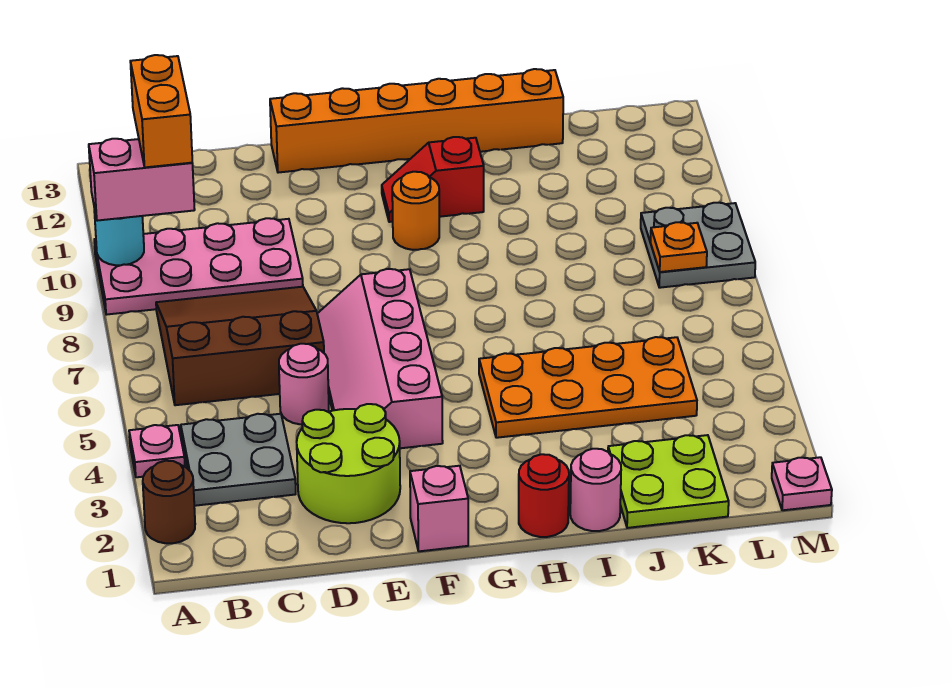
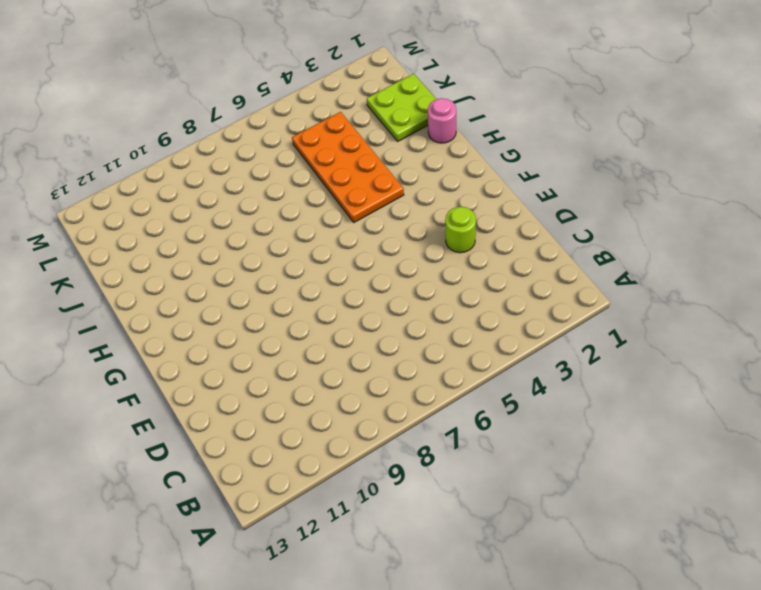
lime round brick E3 level 1 -> lime round brick D2:E3 level 1
none -> brown round brick A2 level 1
none -> pink plate A4 level 1
none -> pink plate A9:D10 level 1

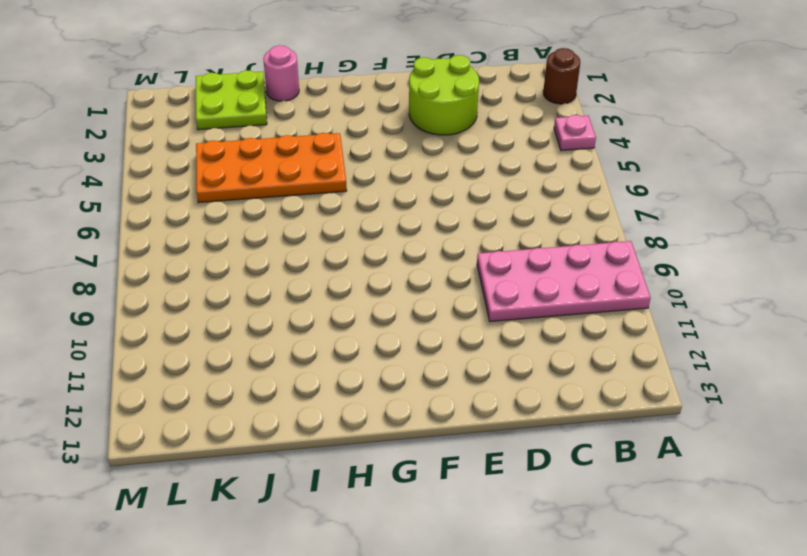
none -> grey plate B3:C4 level 1
none -> brown slope B6:D8 level 1 top 6
none -> pink round brick D5 level 1

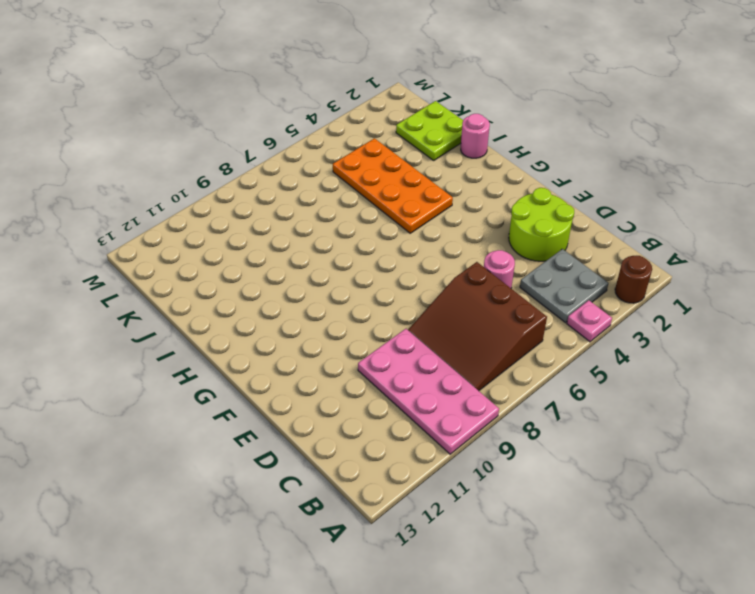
none -> pink slope E4:F7 level 1 top F
none -> orange brick E13:J13 level 1
none -> pink brick F1 level 1

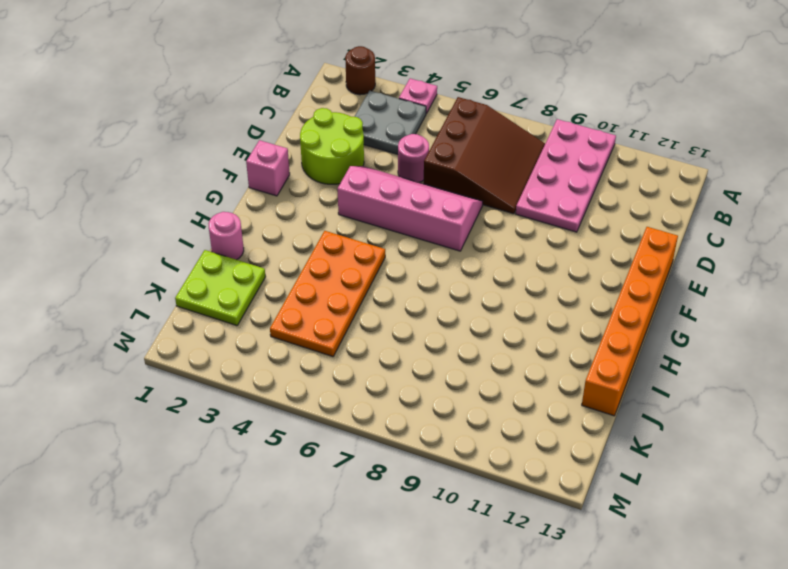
none -> orange round brick G10 level 1
none -> red slope G11:H11 level 1 top H
none -> red round brick H1 level 1

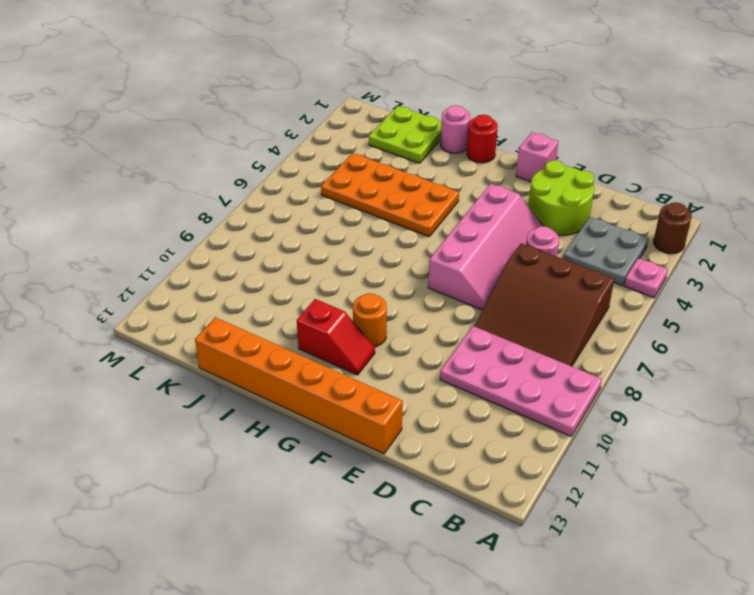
none -> grey plate L8:M9 level 1
none -> pink plate M1 level 1
none -> cyan round brick A10 level 2

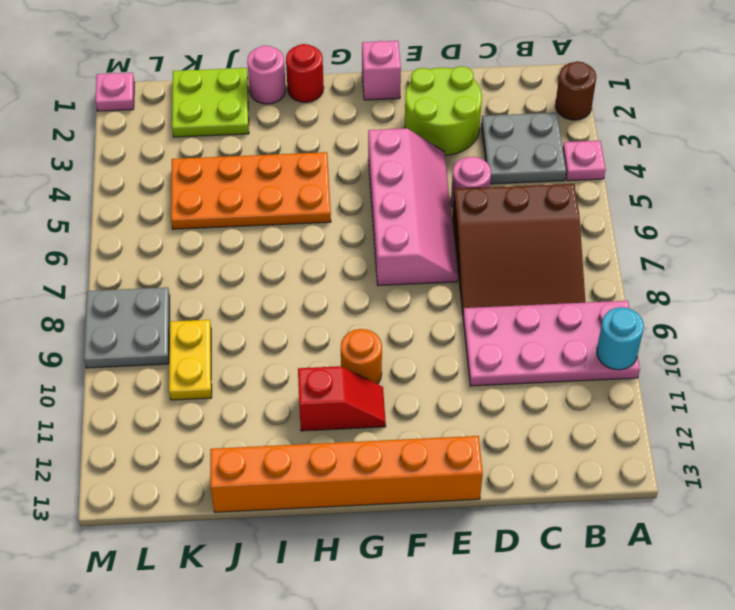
yellow plate K9:K10 level 1 -> none
none -> orange plate L8 level 2
none -> pink brick A10:B10 level 3
none -> orange brick B10:B11 level 4

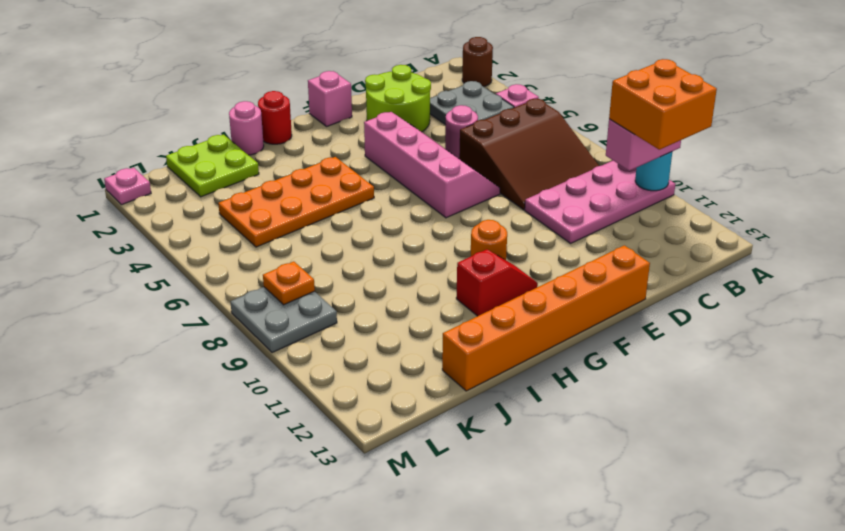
orange brick A10:B11 level 4 -> orange brick B10:B11 level 4

